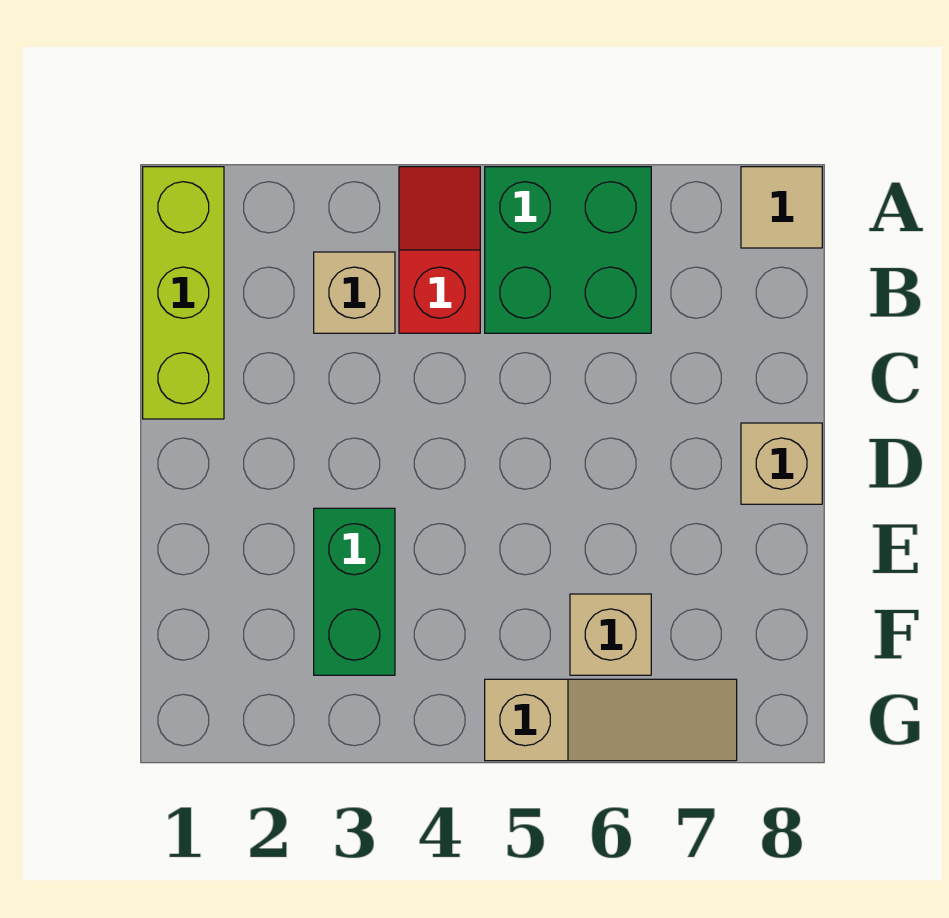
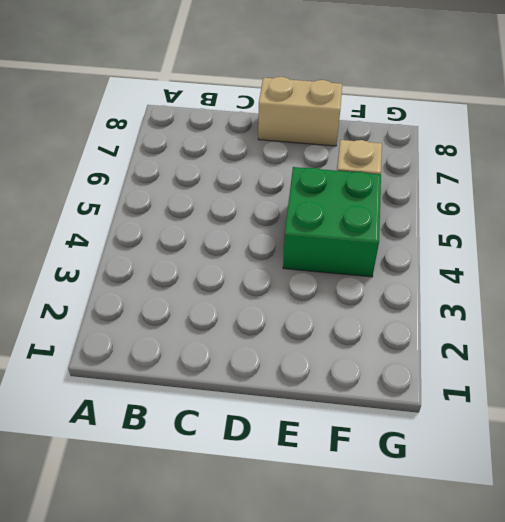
tan brick D8:E8 level 1 -> tan brick D8 level 1
green brick E4:F5 level 1 -> green brick A5:B6 level 1
none -> lime brick A1:C1 level 1
none -> red slope A4:B4 level 1 top B

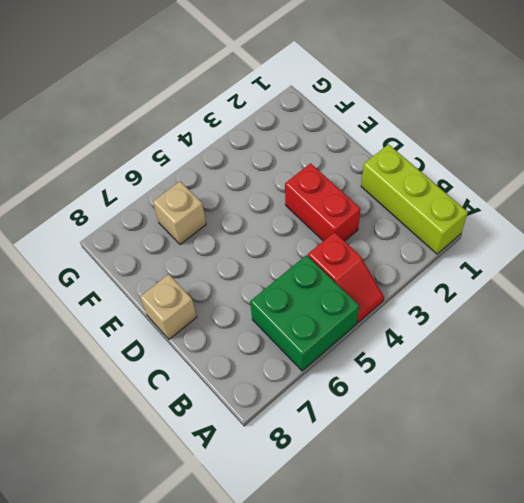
red brick C3:D3 level 1 -> none
none -> tan tile A8 level 1
none -> tan brick B3 level 1

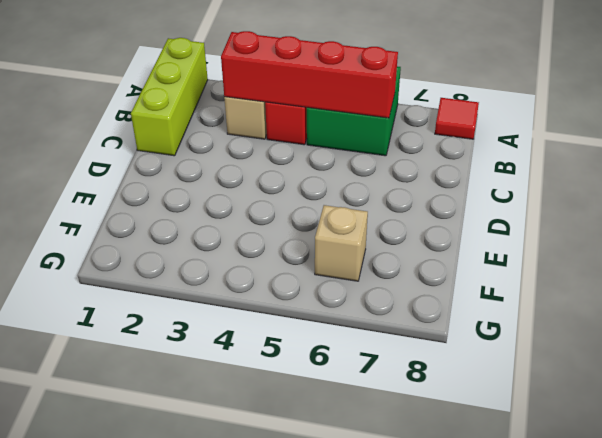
red tile A8 level 1 -> tan tile A8 level 1
red brick B3:B6 level 2 -> none
none -> tan brick D8 level 1
none -> green brick E3:F3 level 1

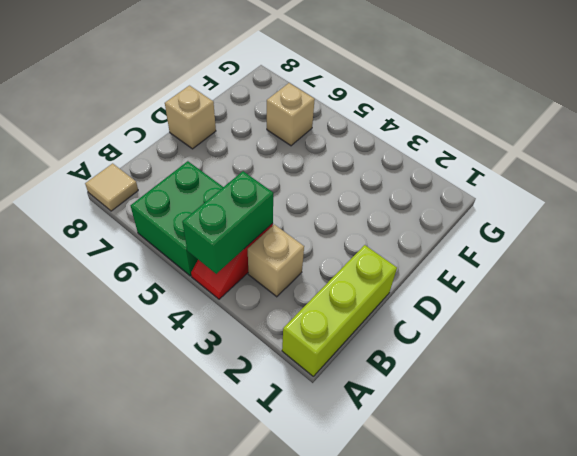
green brick A4:B4 level 2 -> green brick E3:F3 level 1
none -> tan slope G5:G7 level 1 top 5

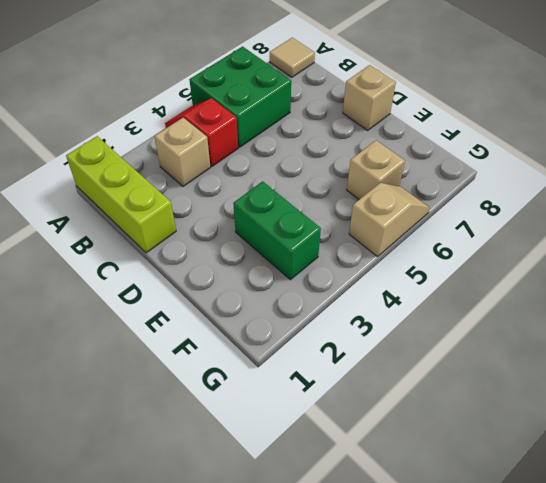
tan slope G5:G6 level 1 top 5 -> tan slope G5:G7 level 1 top 5

